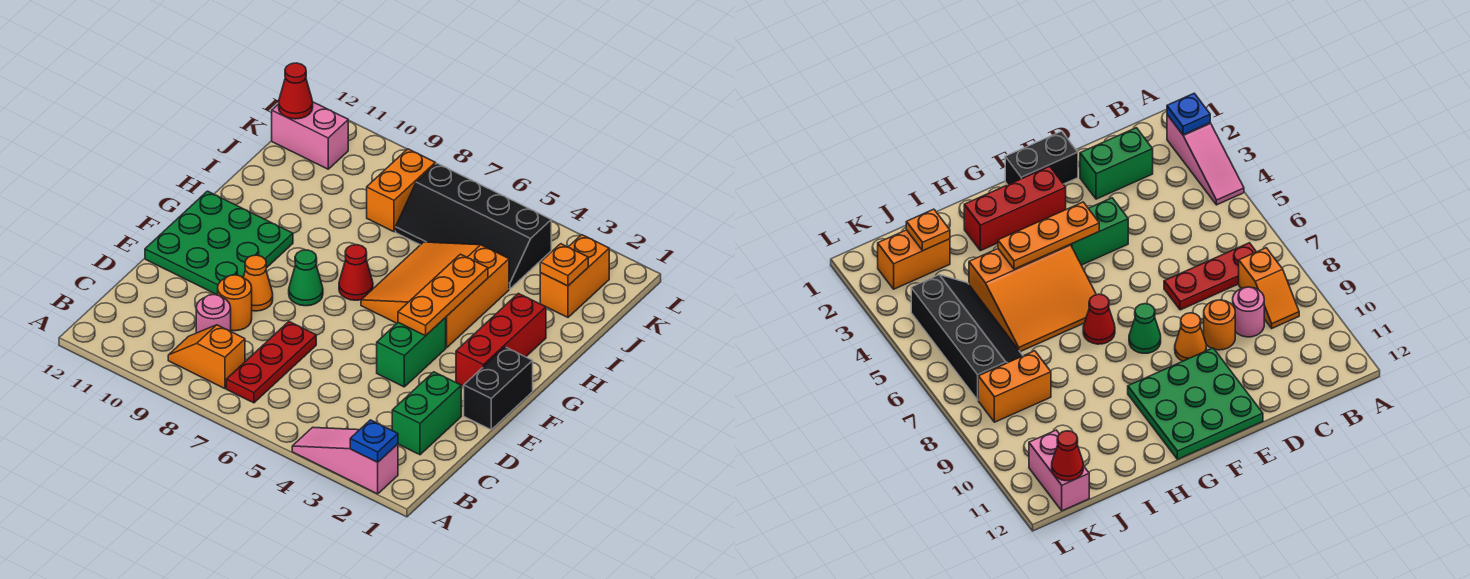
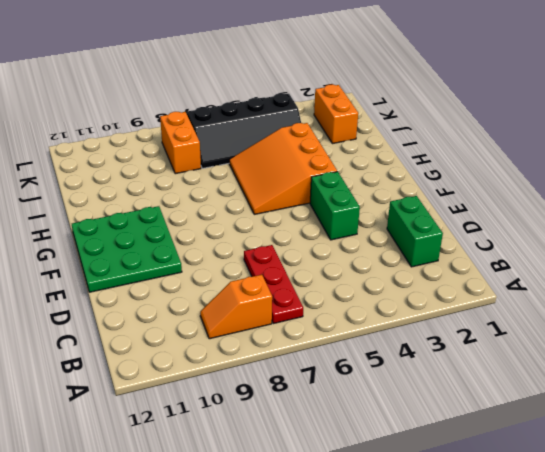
none -> pink slope A2:A4 level 1 top 2
none -> pink round brick C9 level 1
none -> orange round brick D9 level 1

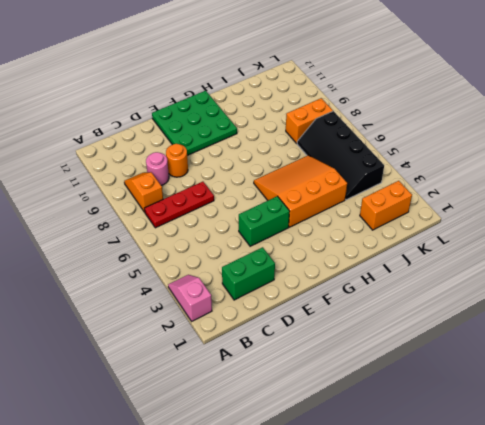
pink slope A2:A3 level 1 top 2 -> pink slope A2:A4 level 1 top 2
none -> black brick E1:F1 level 1
none -> orange cone E9 level 1
none -> red brick F2:H2 level 1

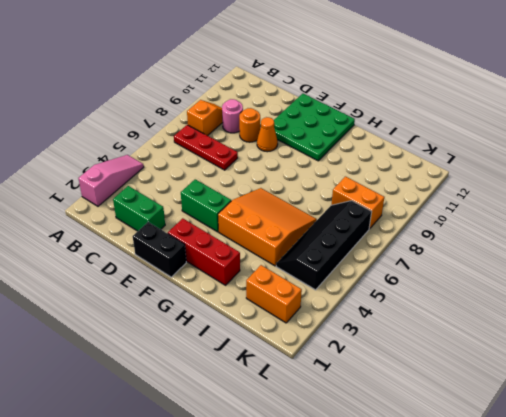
none -> green cone F8 level 1
none -> red cone G7 level 1
none -> pink brick K11:K12 level 1

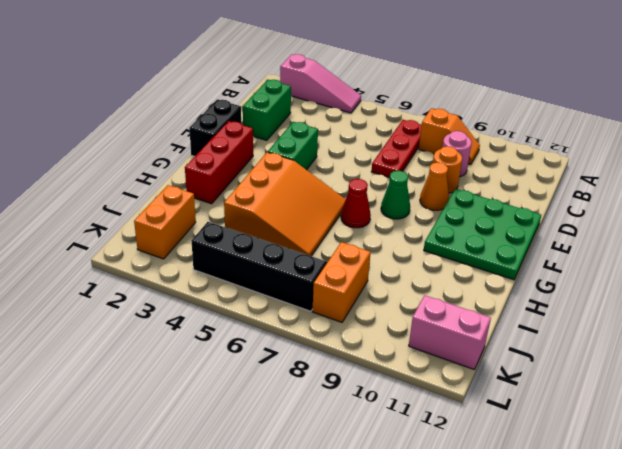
none -> blue plate A2 level 2
none -> orange plate F4:H4 level 2
none -> orange plate J2 level 2

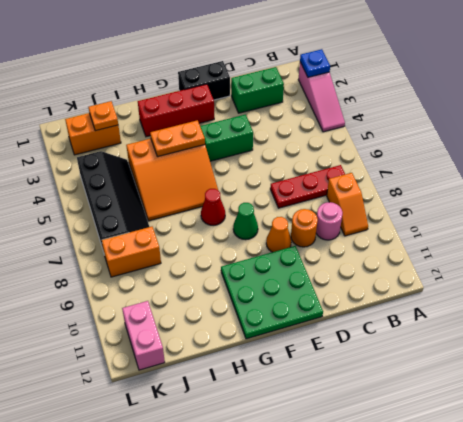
orange plate G4:H4 level 2 -> orange plate F4:H4 level 2
none -> red cone K12 level 2

